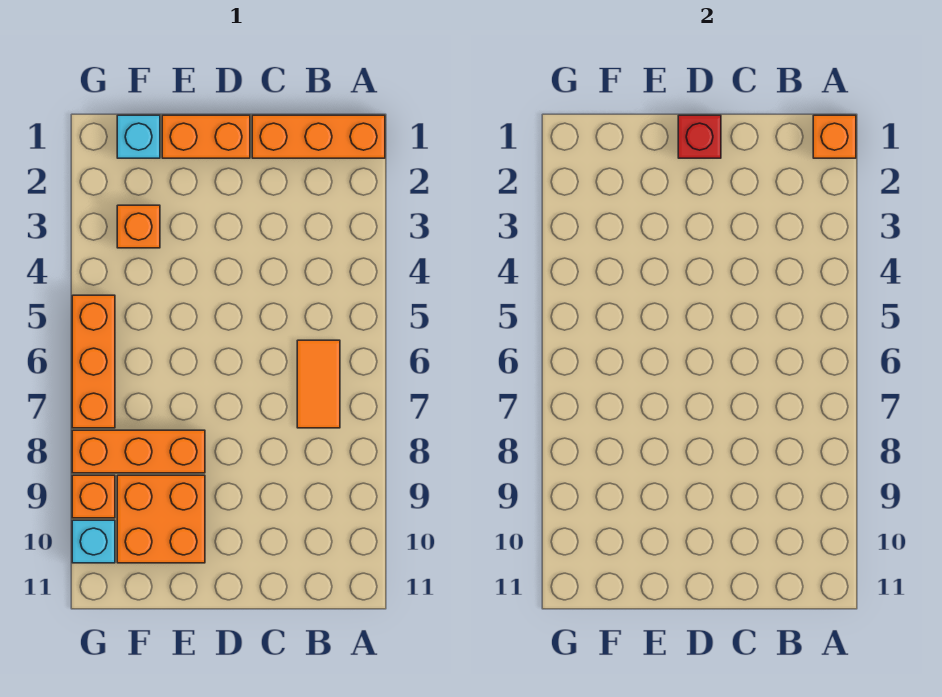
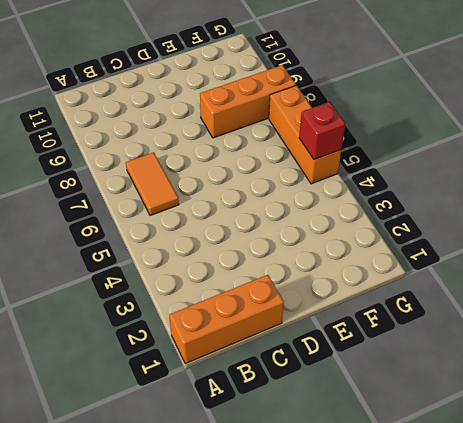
red brick G5 level 2 -> red brick D1 level 2
none -> orange brick D1:E1 level 1
none -> orange brick E9:F10 level 1
none -> cyan brick F1 level 1

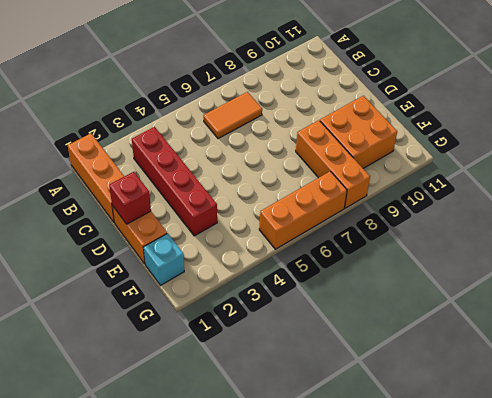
red brick B3:E3 level 1 -> none
none -> orange brick F3 level 1
none -> orange brick G9 level 1
none -> cyan brick G10 level 1

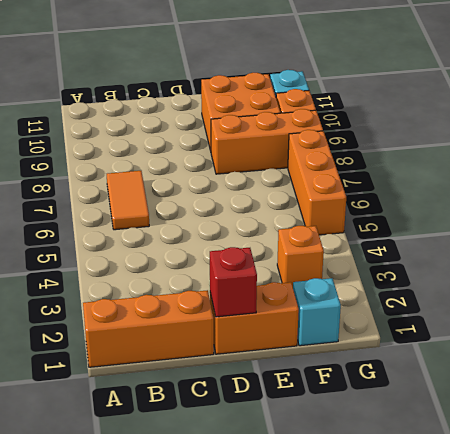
none -> orange brick A1 level 2

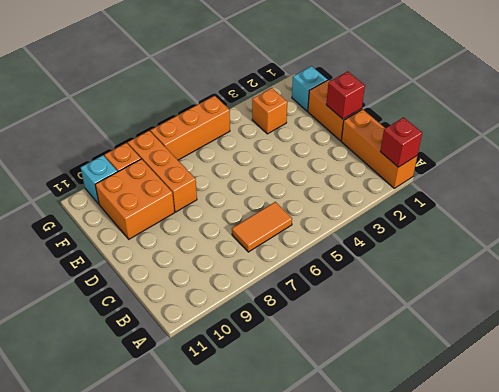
red brick A1 level 2 -> orange brick A1 level 2

